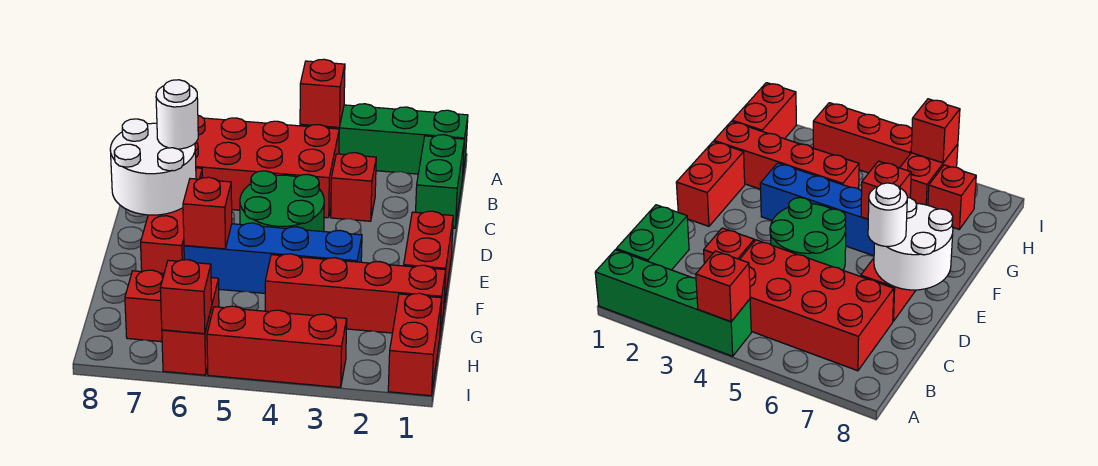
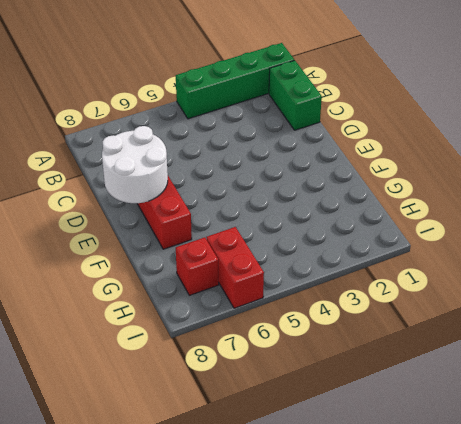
none -> red brick B4:C7 level 1
none -> red brick C3 level 1
none -> green round brick D4:E5 level 1

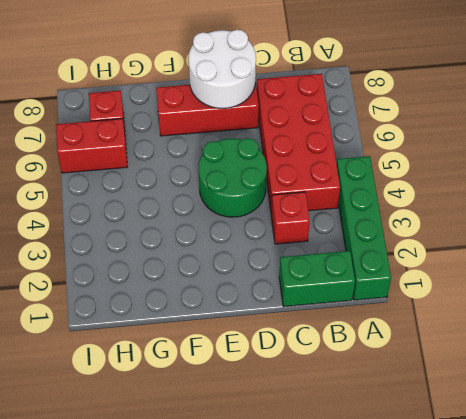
none -> red brick E1:F1 level 1
none -> blue brick F3:F6 level 1
none -> red brick G1:G4 level 1

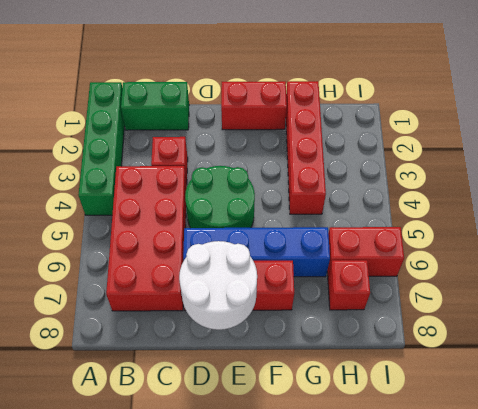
blue brick D6:G6 level 1 -> blue brick F3:F6 level 1
none -> red brick H1:I1 level 1
none -> red brick I3:I5 level 1
none -> red brick A4 level 2

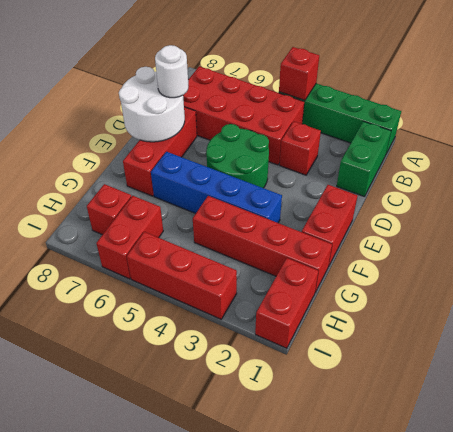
none -> red brick F6 level 2
none -> red brick I6 level 2

